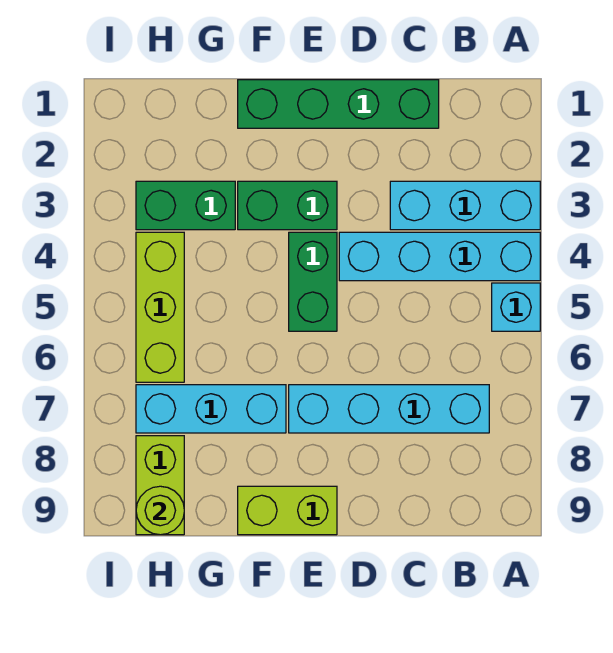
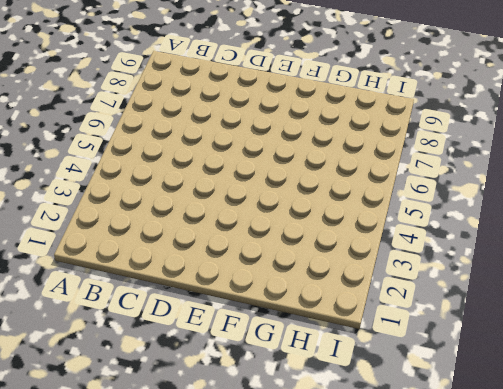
none -> cyan brick A3:C3 level 1
none -> cyan brick A4:D4 level 1
none -> cyan brick A5 level 1

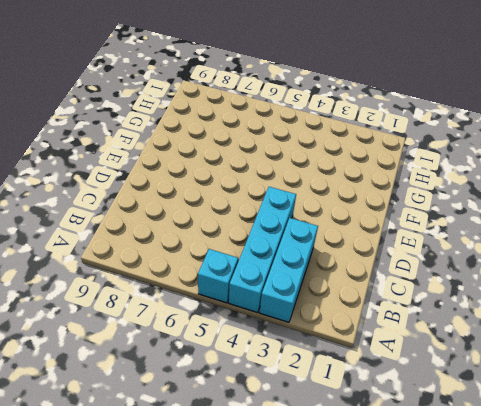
none -> cyan brick B7:E7 level 1
none -> green brick C1:F1 level 1
none -> green brick E3:F3 level 1

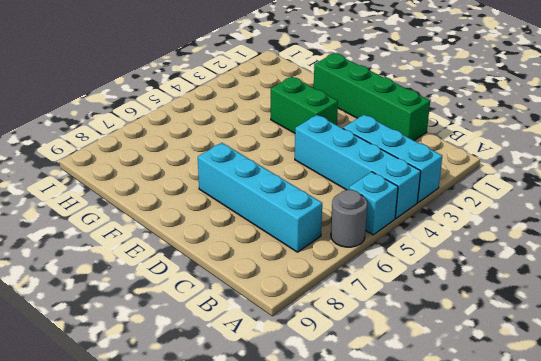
grey round brick A6 level 1 -> none
none -> green brick E4:E5 level 1
none -> lime brick E9:F9 level 1
none -> cyan brick F7:H7 level 1

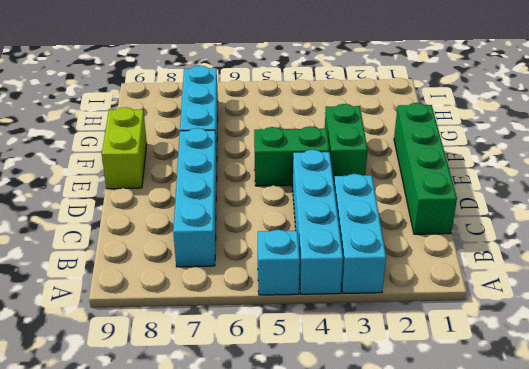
none -> green brick G3:H3 level 1
none -> lime brick H4:H6 level 1
none -> lime brick H8:H9 level 1

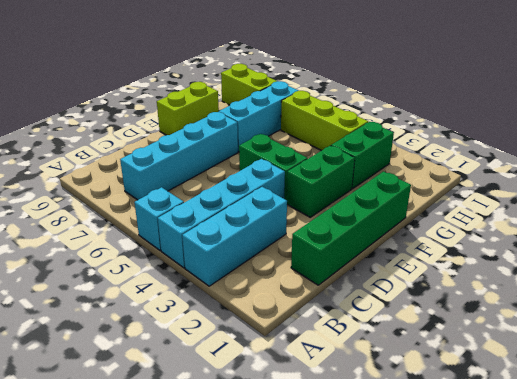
none -> lime round brick H9 level 2

